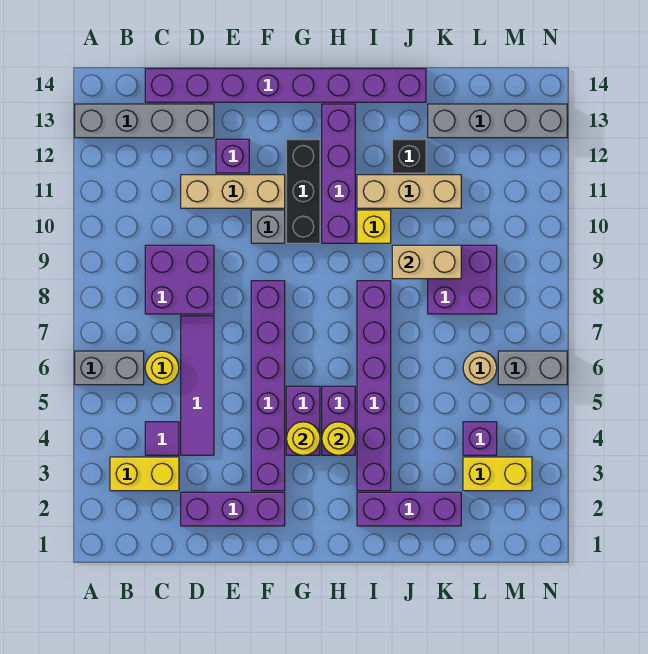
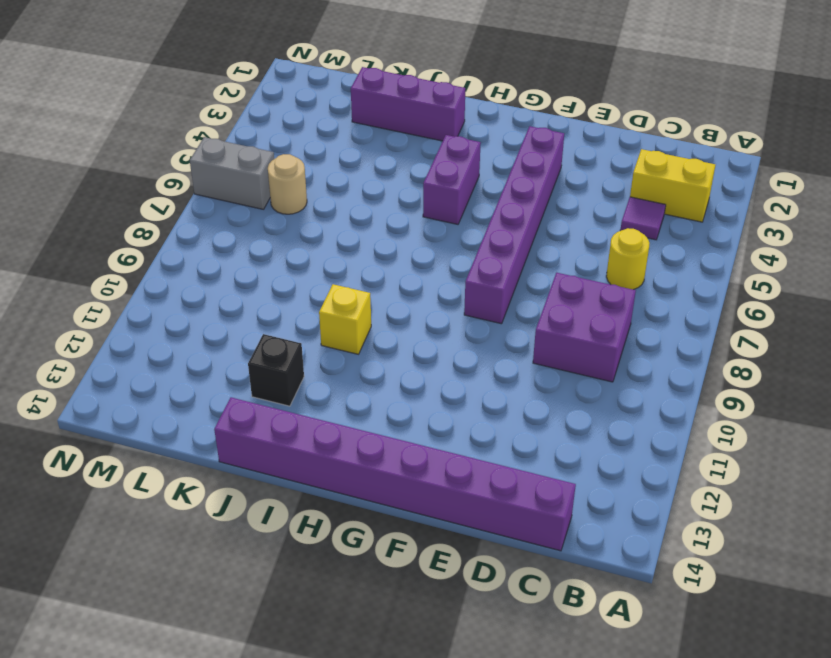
none -> grey brick A6:B6 level 1
none -> grey brick A13:D13 level 1
none -> purple brick D2:F2 level 1
none -> purple tile D4:D7 level 1

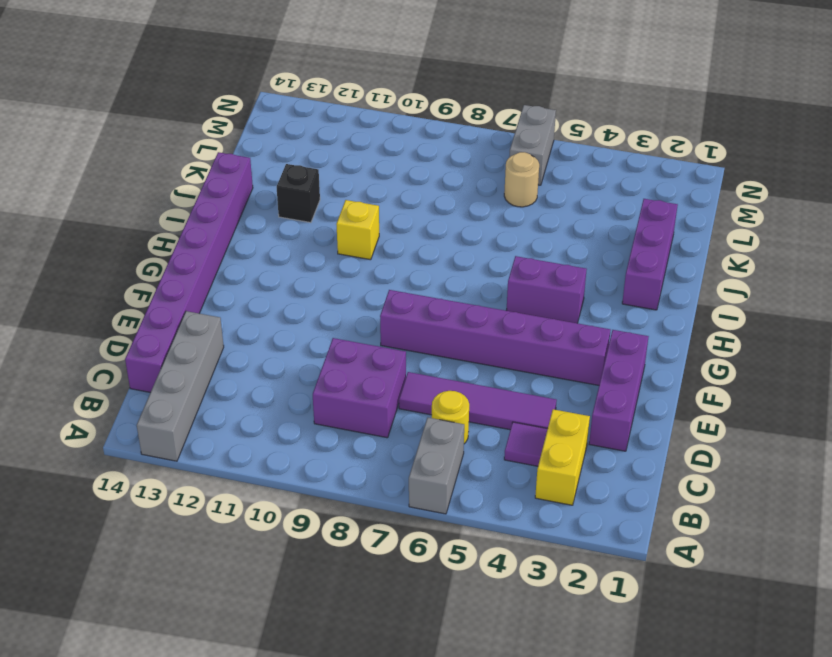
none -> tan brick D11:F11 level 1
none -> purple brick E12 level 1
none -> grey brick F10 level 1
none -> purple brick G4:G5 level 1

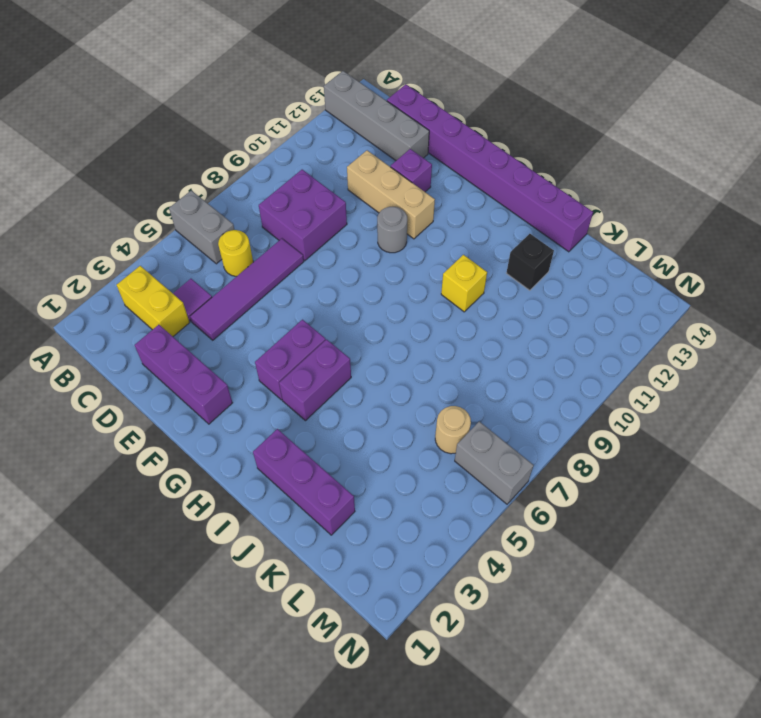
grey round brick F10 level 1 -> grey brick F10 level 1
none -> purple brick F3:F8 level 1
none -> black brick G10:G12 level 1
none -> purple brick H10:H13 level 1
none -> purple brick I3:I8 level 1

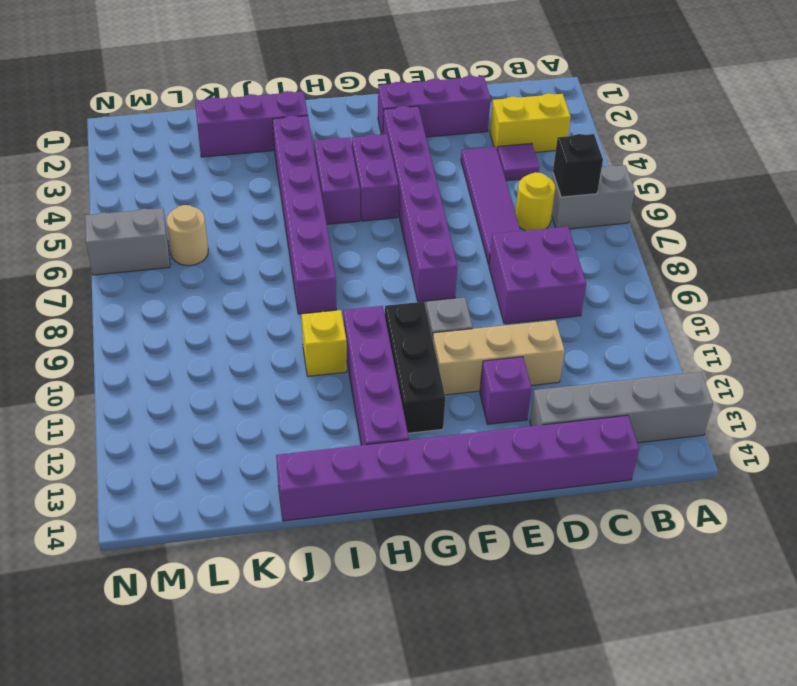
black brick B6 level 2 -> black brick J12 level 1
none -> tan brick I11:K11 level 1
none -> purple brick K8:L9 level 1
none -> grey brick K13:N13 level 1
none -> yellow brick L3:M3 level 1

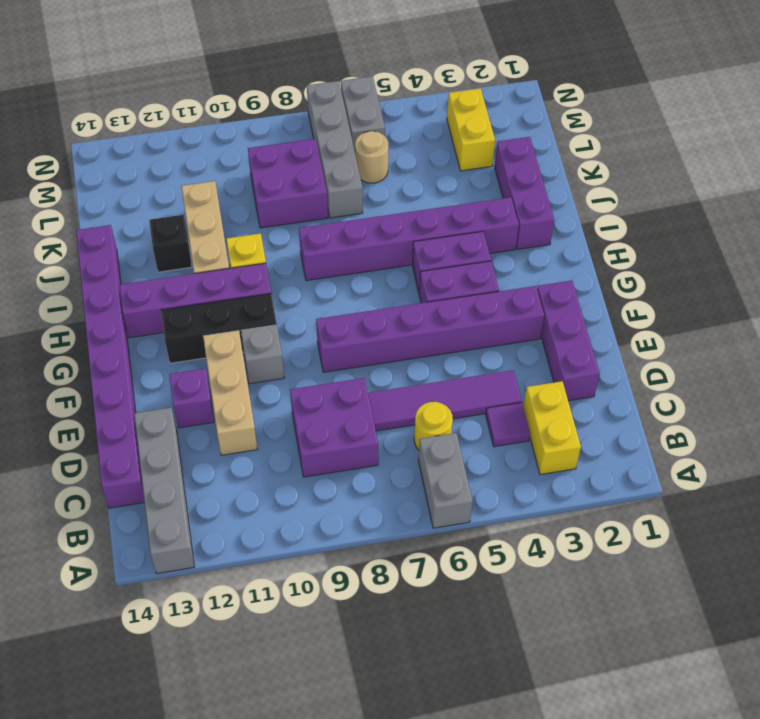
grey brick K7:N7 level 1 -> grey brick K13:N13 level 1
none -> purple brick L4 level 1
none -> yellow round brick G4 level 2
none -> yellow round brick H4 level 2
none -> tan brick J9:K9 level 2

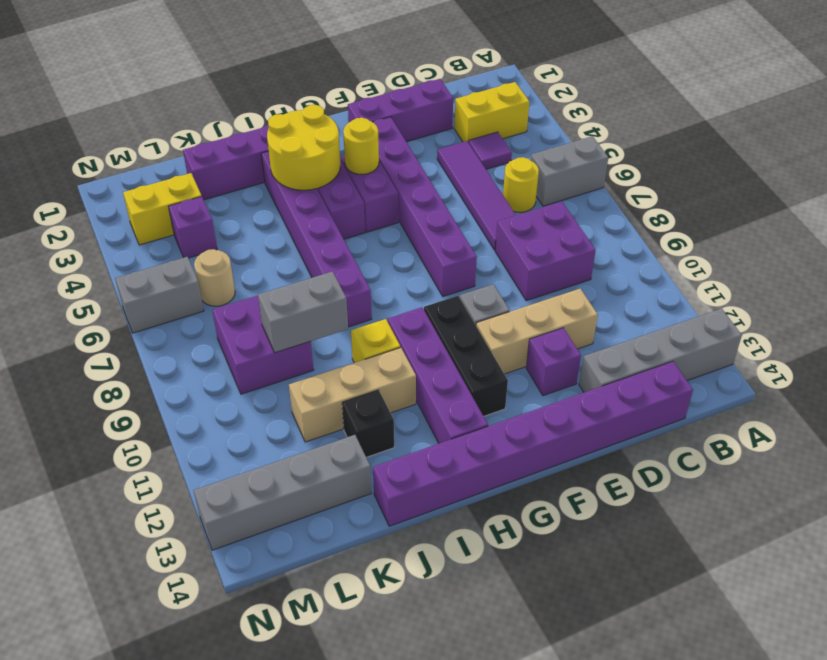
yellow round brick H3:I4 level 2 -> yellow round brick H4 level 2
grey brick J9:K9 level 2 -> tan brick J9:K9 level 2

